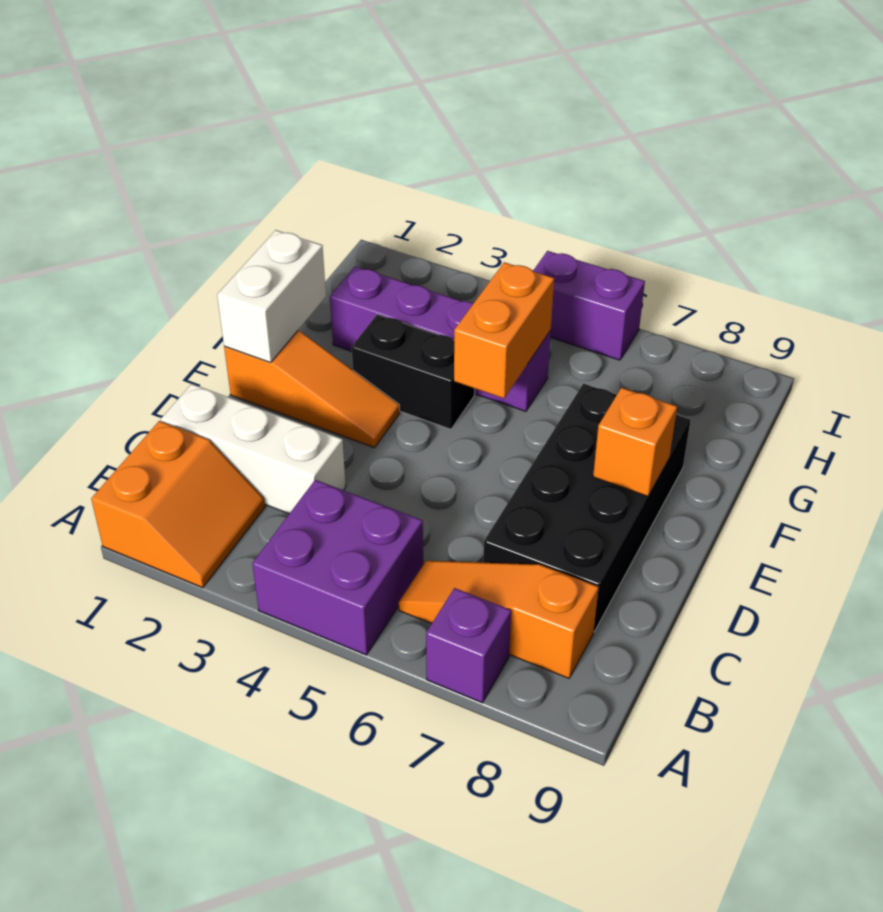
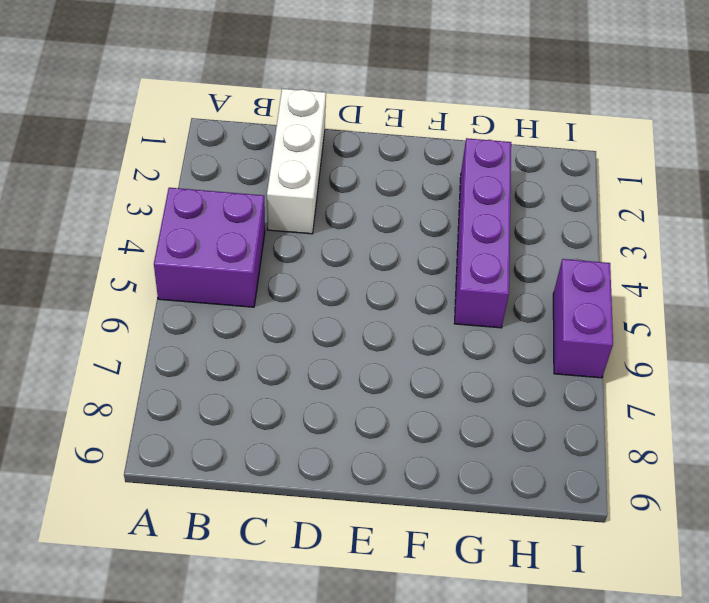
none -> orange slope A1:B2 level 1 top 1
none -> purple brick A7 level 1
none -> orange slope B6:B8 level 1 top 8

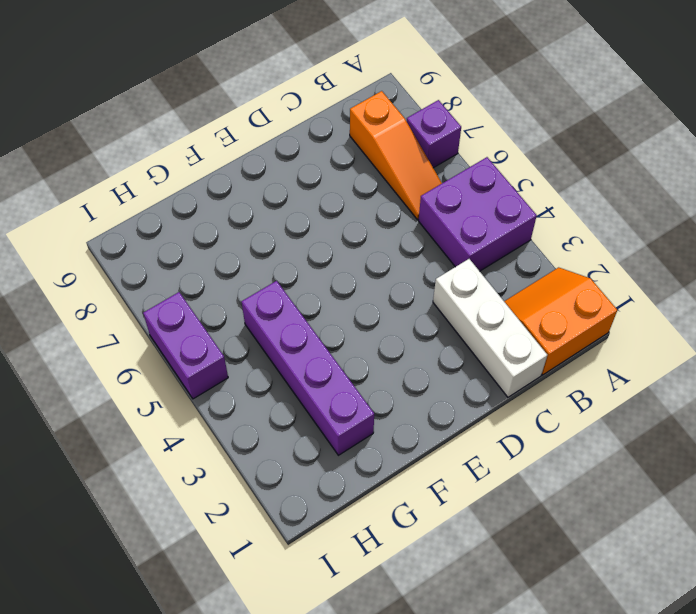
none -> black brick C7:F8 level 1
none -> orange slope E1:E3 level 1 top 1
none -> black brick F3:F4 level 1

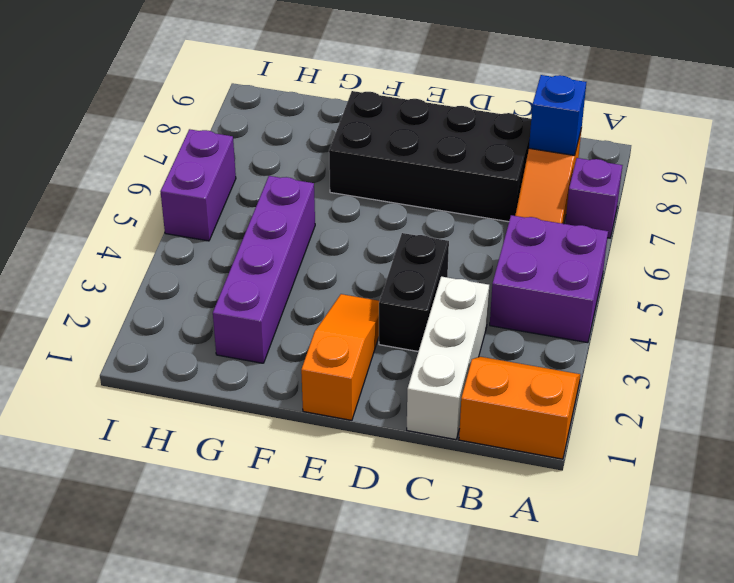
blue brick B8 level 2 -> none
black brick D3:D4 level 1 -> black brick F3:F4 level 1
none -> white brick E1:F1 level 2
none -> orange brick E8 level 2
none -> orange brick F5:G5 level 2

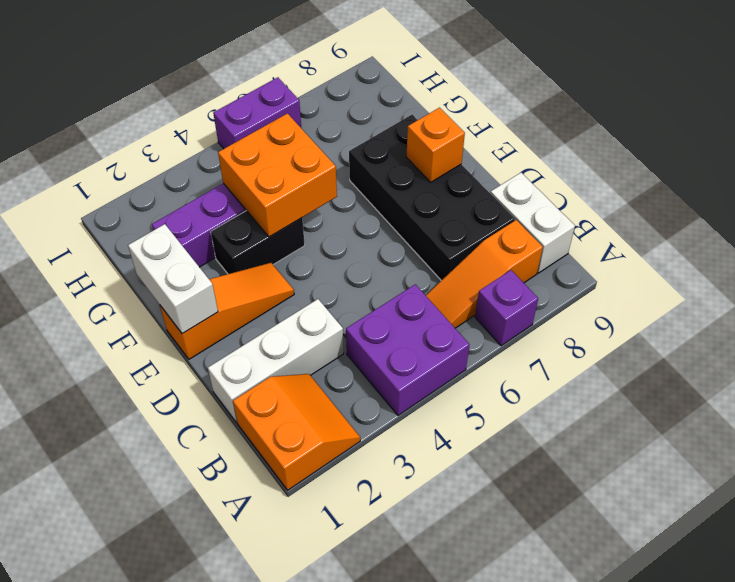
white brick B9:C9 level 1 -> none
orange brick F4:G5 level 2 -> orange brick F5:G5 level 2

